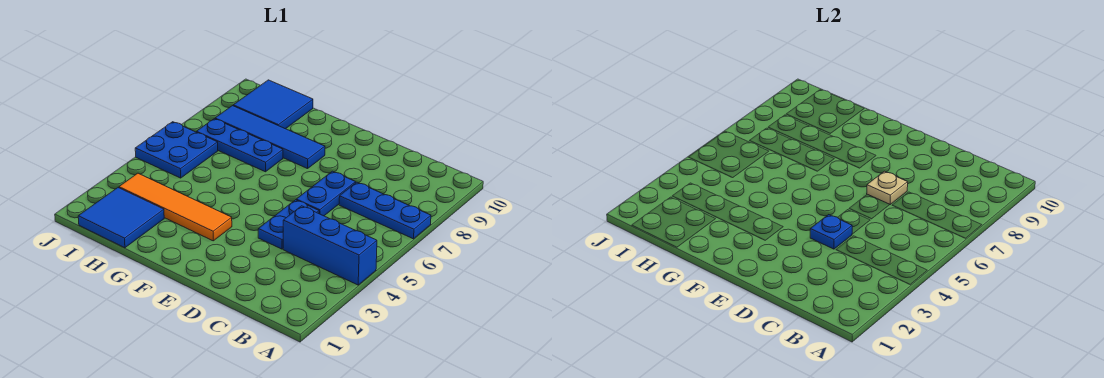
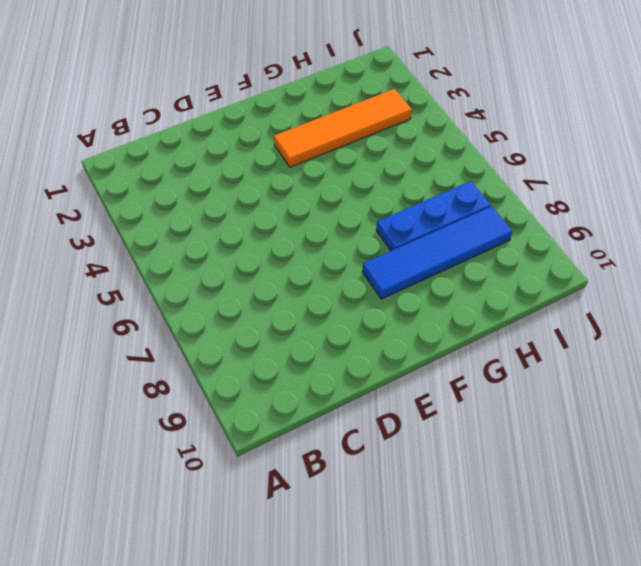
none -> blue brick A4:C4 level 1
none -> blue plate A7:C7 level 1
none -> blue plate D4:D5 level 1

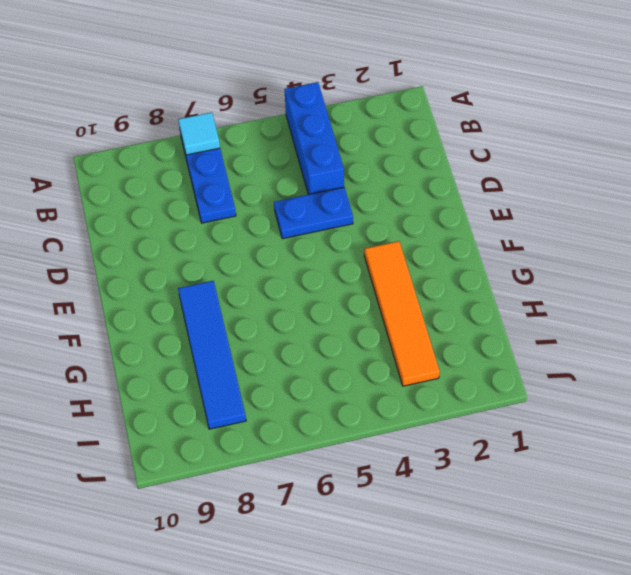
cyan tile A7 level 2 -> none
none -> blue plate D6:D7 level 1
none -> blue plate G7:I7 level 1
none -> blue tile H1:I2 level 1

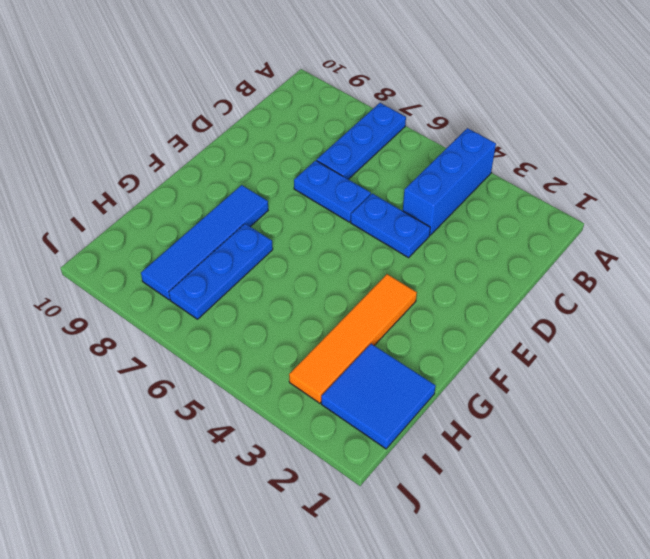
none -> blue tile H9:I10 level 1
none -> blue plate I5:J6 level 1
none -> blue plate D4 level 2

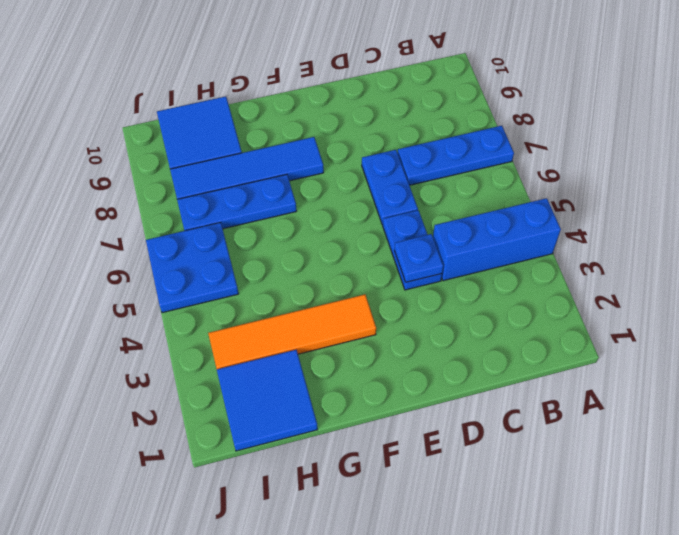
none -> tan plate D7 level 2

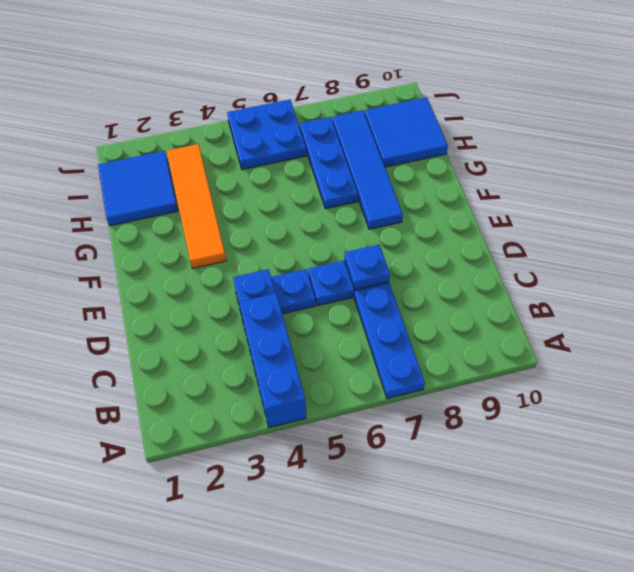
blue plate D7 level 2 -> tan plate D7 level 2

